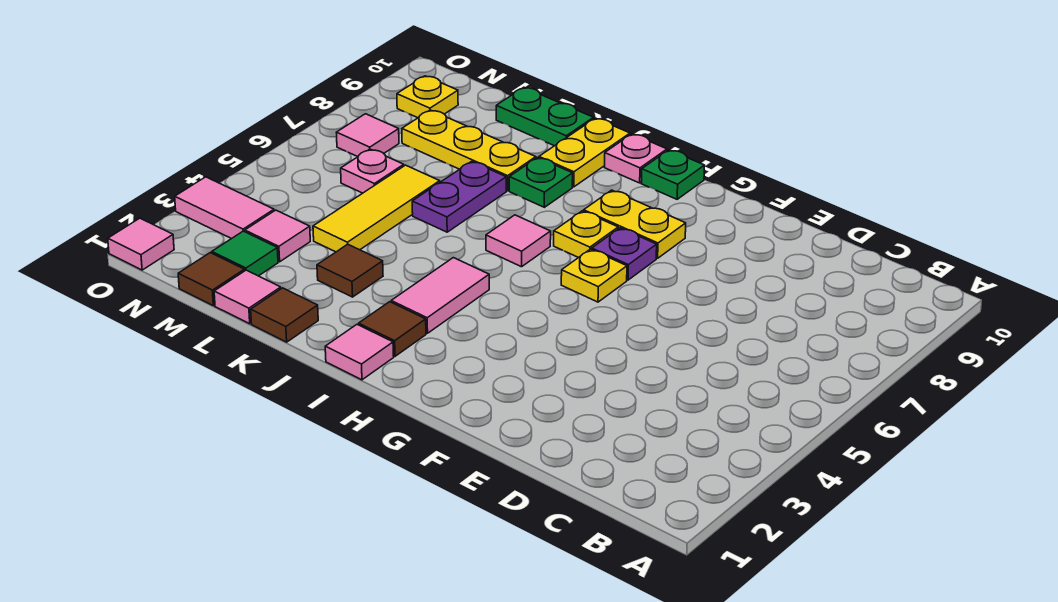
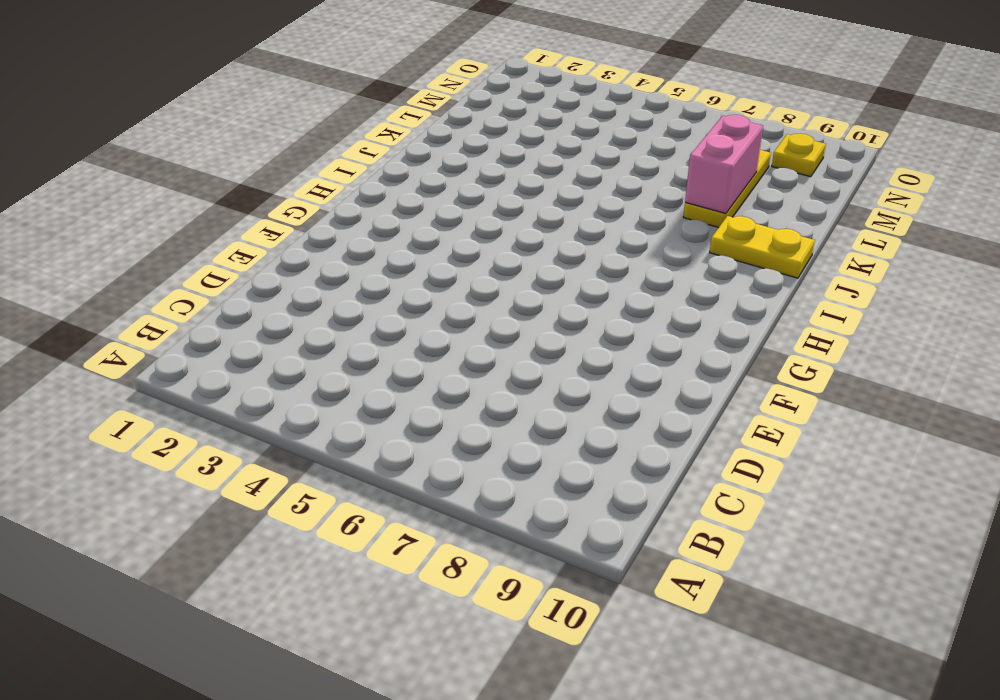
pink brick K8:L8 level 2 -> none
none -> yellow plate G6 level 1
none -> purple plate G7 level 1
none -> yellow plate G8:H8 level 1

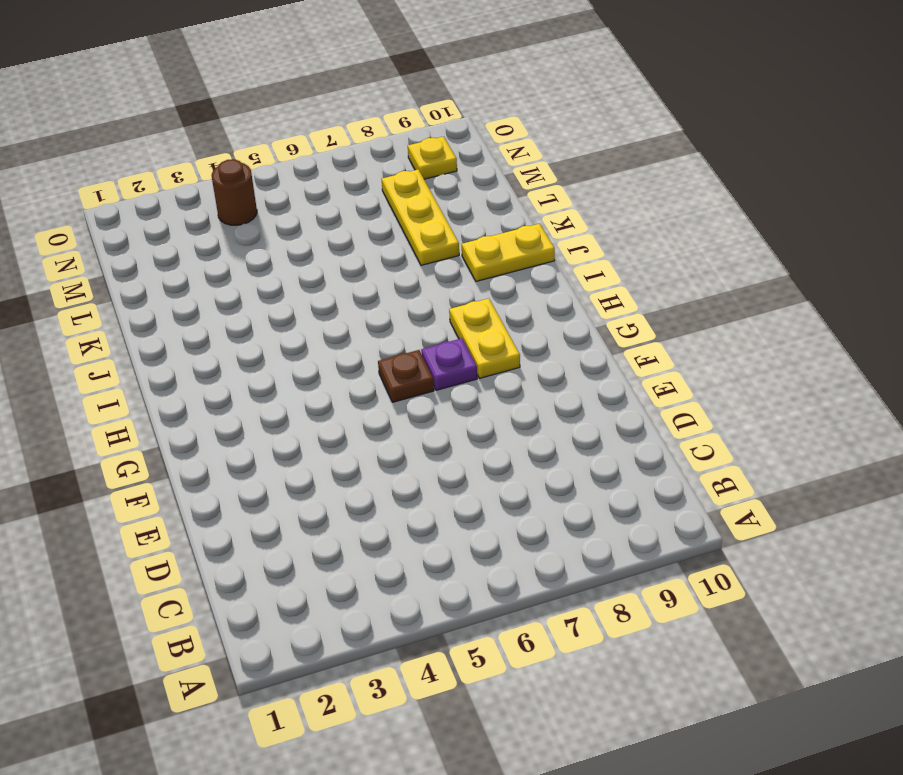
brown plate G6 level 1 -> yellow plate G6 level 1
brown round brick N4 level 1 -> none
none -> yellow plate H7 level 1
none -> green plate H10 level 1
none -> pink tile I1 level 1

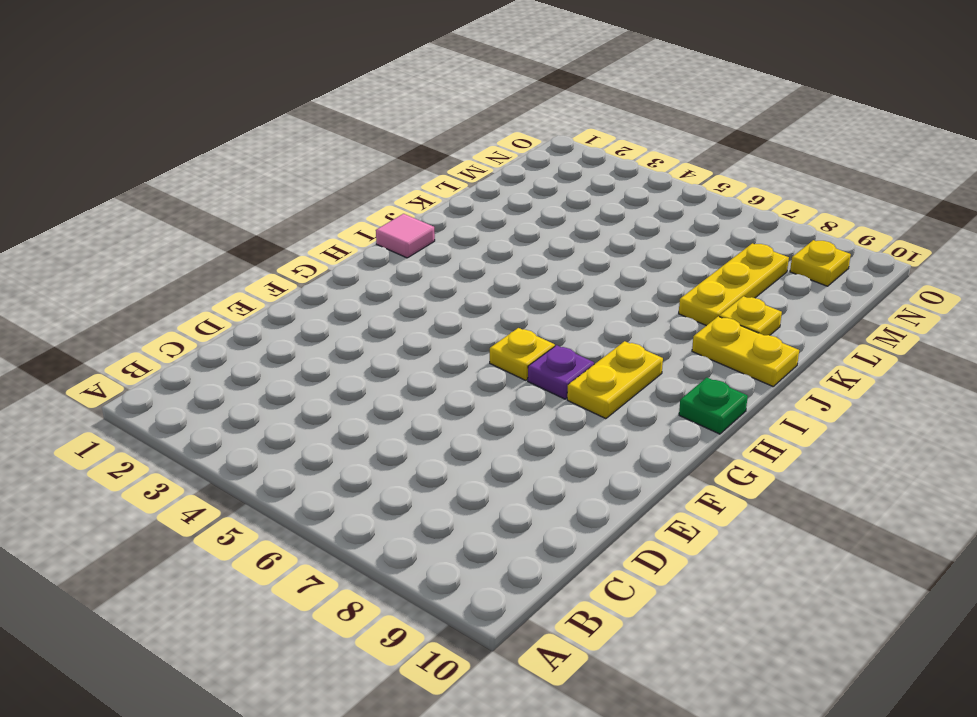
yellow plate K9 level 1 -> yellow plate H7 level 1
none -> brown tile I2 level 1
none -> pink tile I3:I4 level 1
none -> pink tile I6 level 1

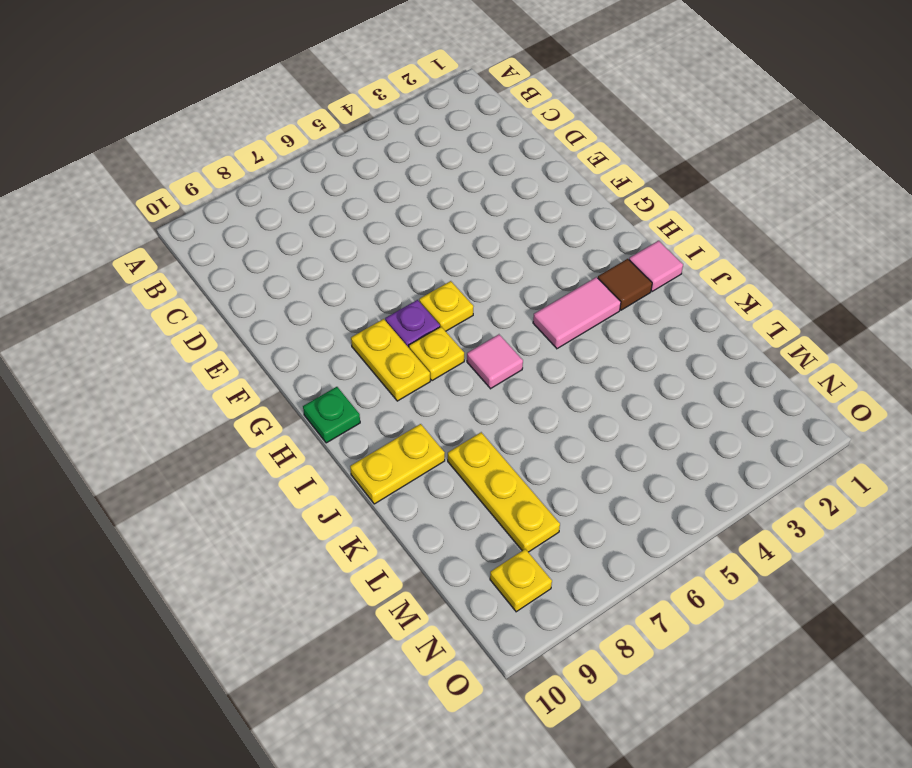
none -> pink plate I10 level 1
none -> green plate J8 level 1
none -> brown tile K1 level 1

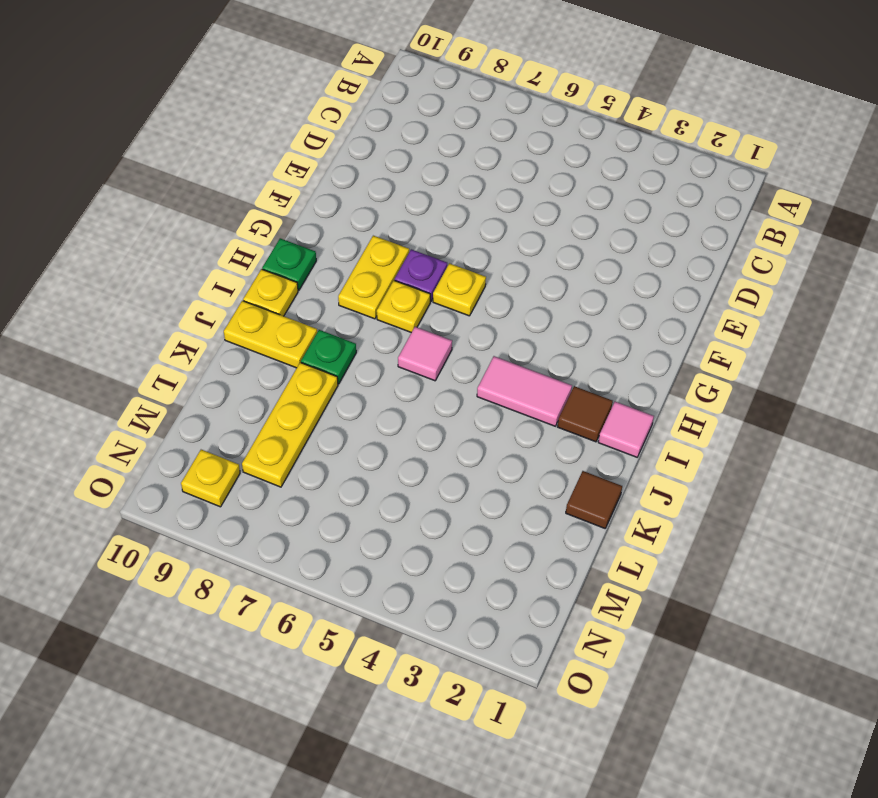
yellow plate I10 level 1 -> pink plate I10 level 1
none -> brown tile K3 level 1
none -> purple plate K6:K7 level 1
none -> green plate K10:L10 level 1

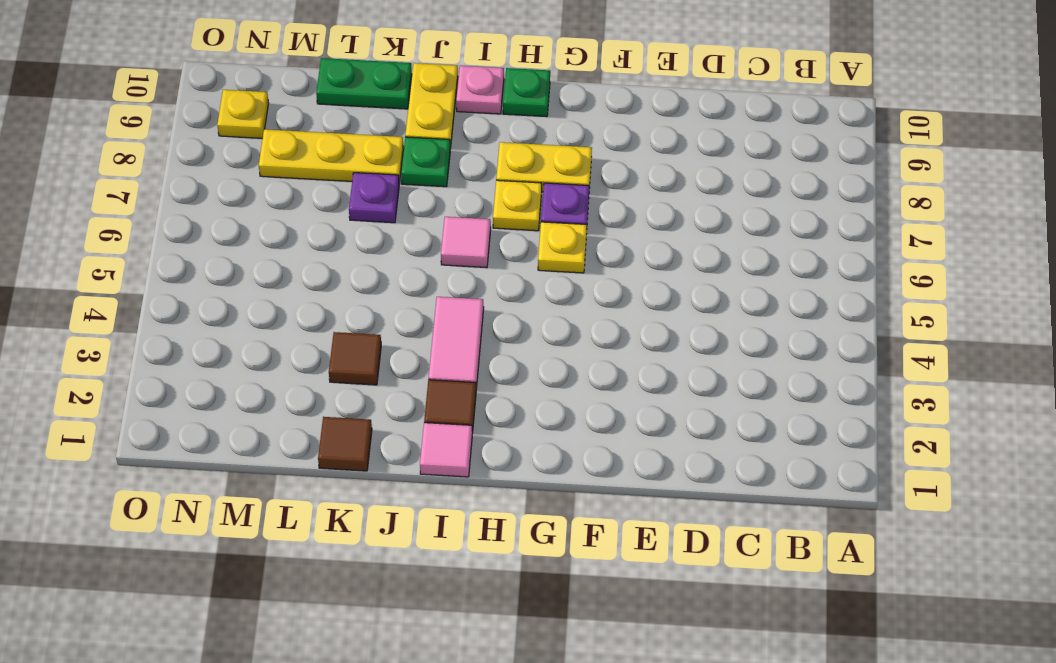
purple plate K7 level 1 -> purple plate K6:K7 level 1
none -> pink tile L1 level 1
none -> yellow tile L4:L6 level 1
none -> brown tile M1 level 1

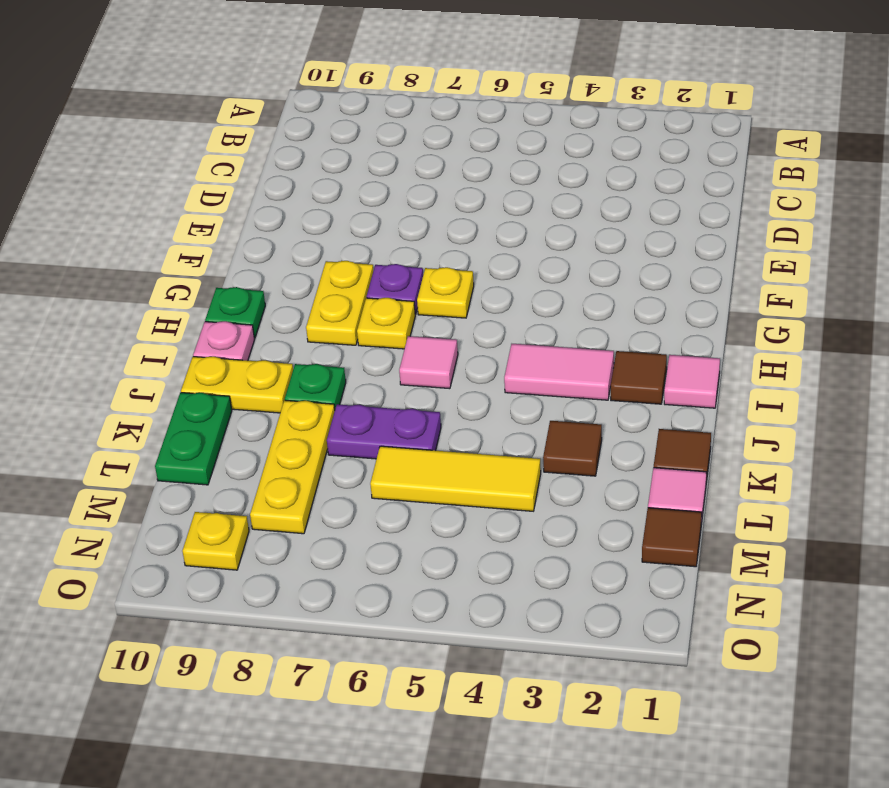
none -> green tile M2 level 1
none -> pink tile M3 level 1
none -> pink plate M6 level 1

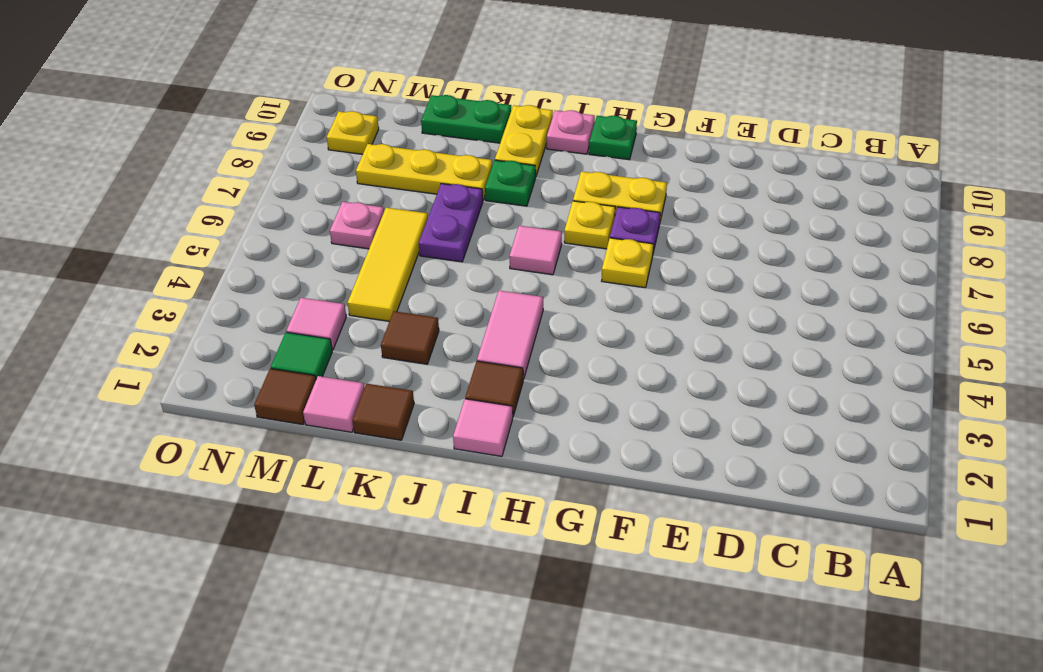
none -> pink tile N3:O3 level 1
none -> pink tile N7 level 1
none -> pink tile O1 level 1

